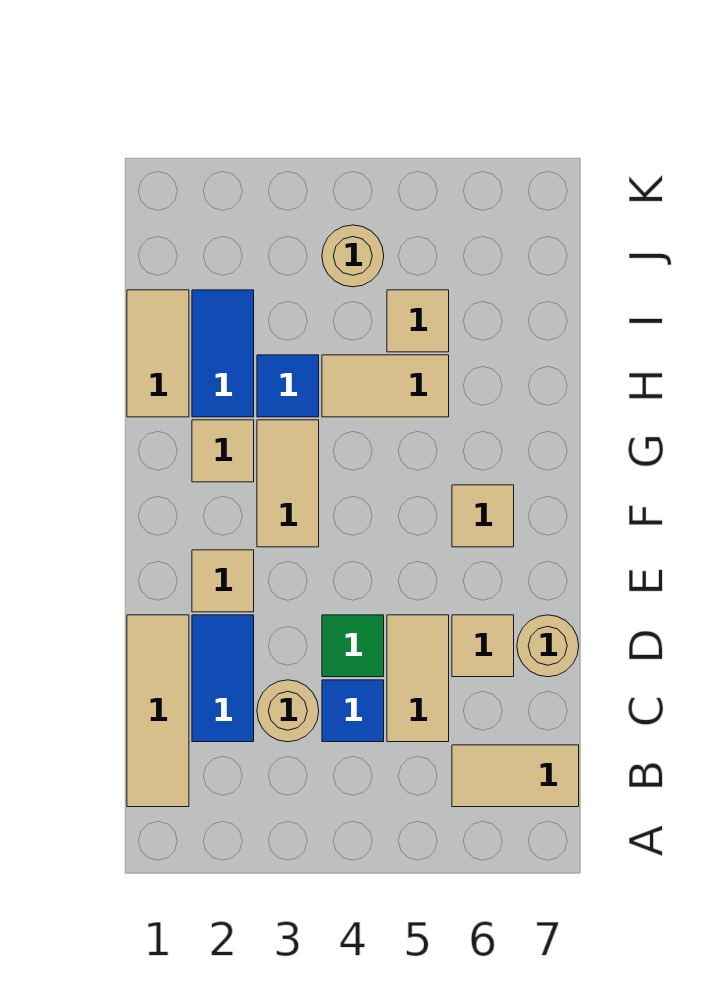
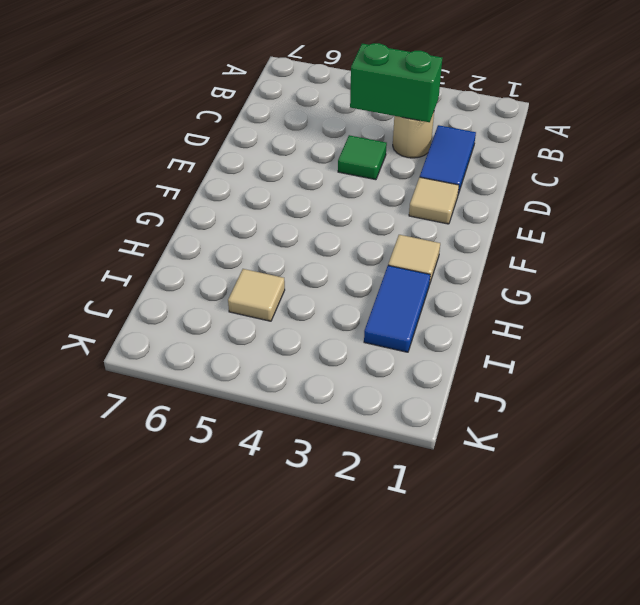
green brick C3:C4 level 2 -> none
none -> tan tile B1:D1 level 1
none -> tan tile B6:B7 level 1
none -> blue tile C4 level 1

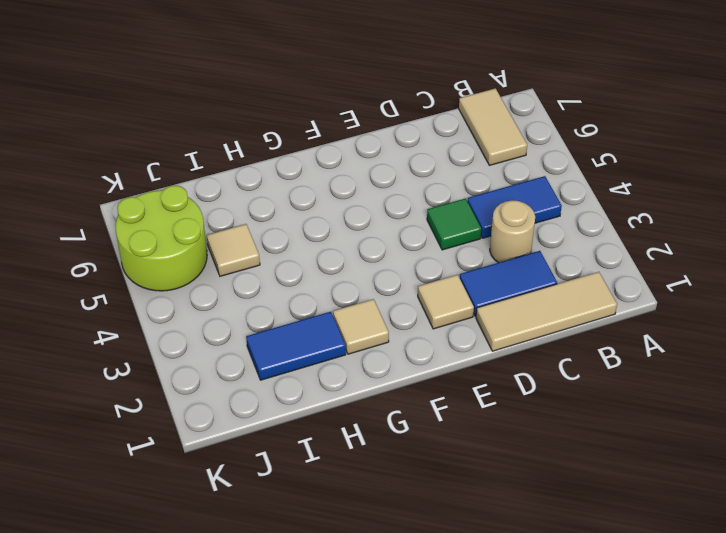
blue tile B4:C4 level 1 -> blue tile C4 level 1
lime round brick J5:K6 level 1 -> none
none -> tan tile C5:D5 level 1
none -> tan tile D6 level 1
none -> tan round brick D7 level 1

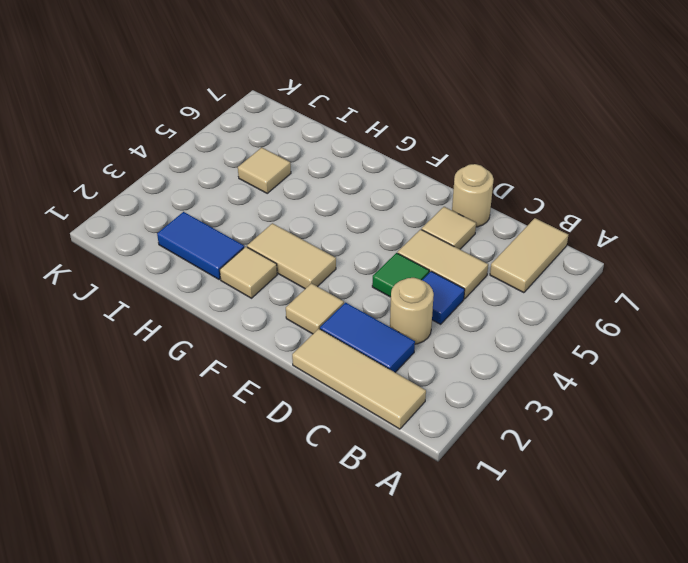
none -> tan tile F6 level 1
none -> tan tile H1:I1 level 1
none -> blue tile H3 level 1

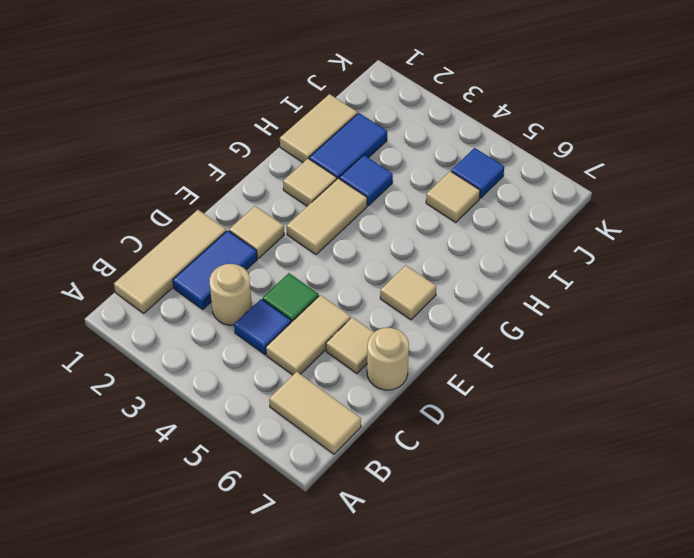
blue tile J5 level 1 -> none
none -> tan tile H4:H5 level 1
none -> tan round brick J4 level 1

